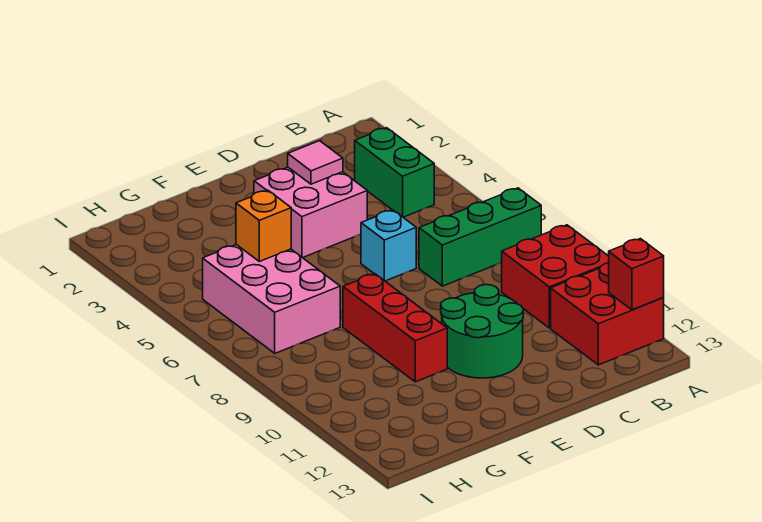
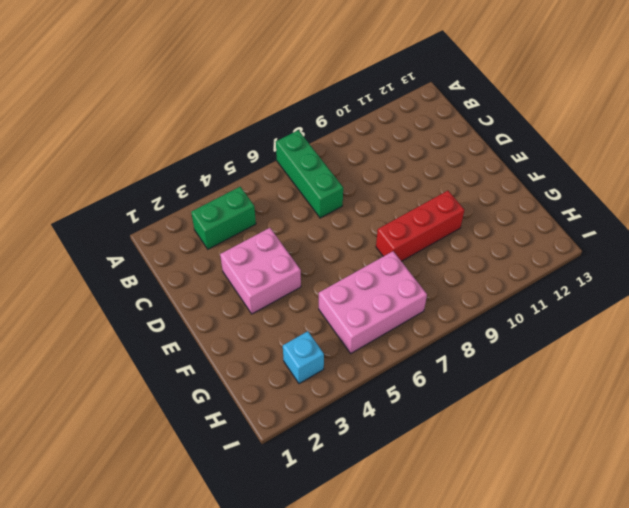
cyan brick H3 level 1 -> cyan brick D6 level 1
none -> red brick A9:B10 level 1
none -> red brick A11:B12 level 1
none -> green round brick D10:E11 level 1

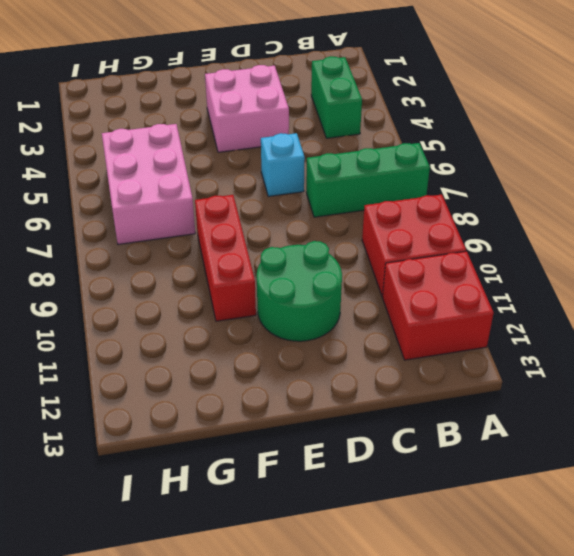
none -> red brick A12 level 2
none -> pink tile D3 level 2
none -> orange brick G5 level 2

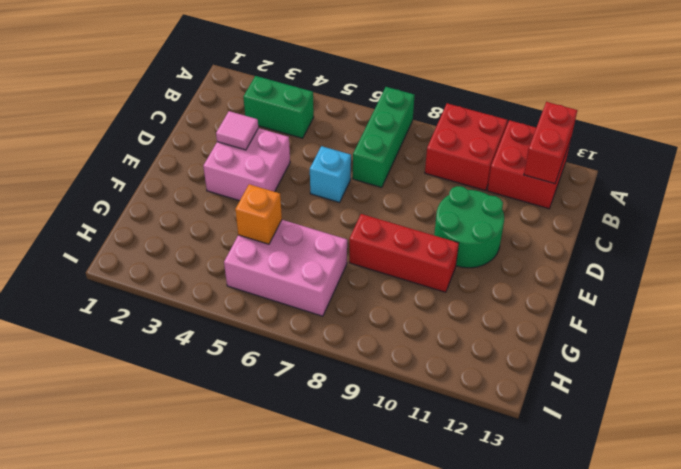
red brick A12:B12 level 2 -> red brick A12 level 2

